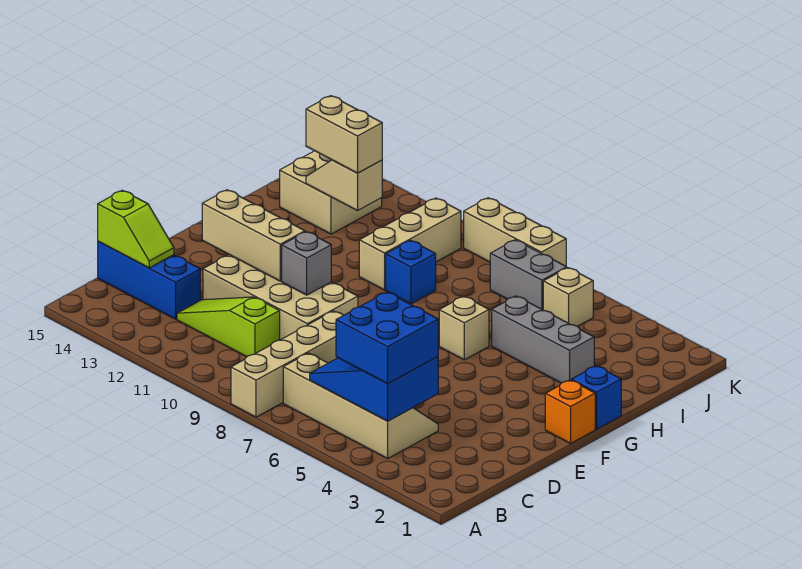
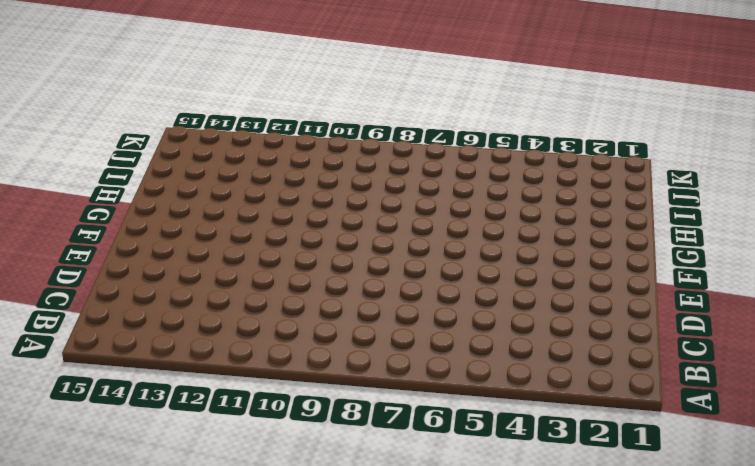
none -> tan brick A8:D8 level 1
none -> tan slope B4:C7 level 1 top B
none -> lime slope C10:C12 level 1 top 10

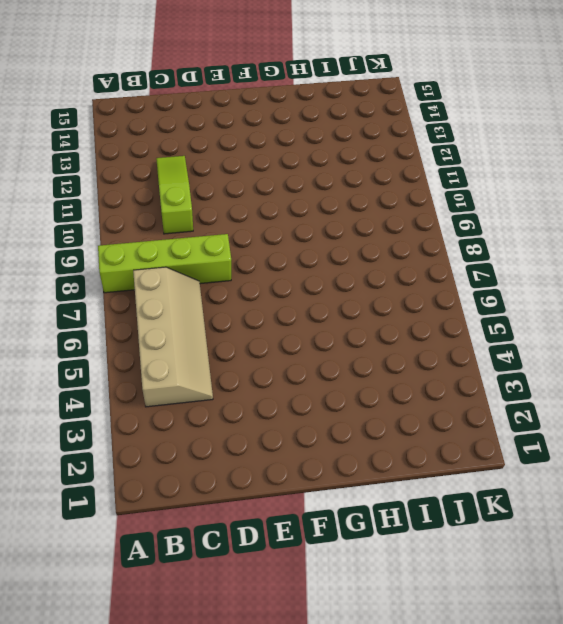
lime brick A8:D8 level 1 -> tan brick A8:D8 level 1
none -> blue brick C13:C15 level 1
none -> tan brick D9:E12 level 1
none -> orange brick F1 level 1

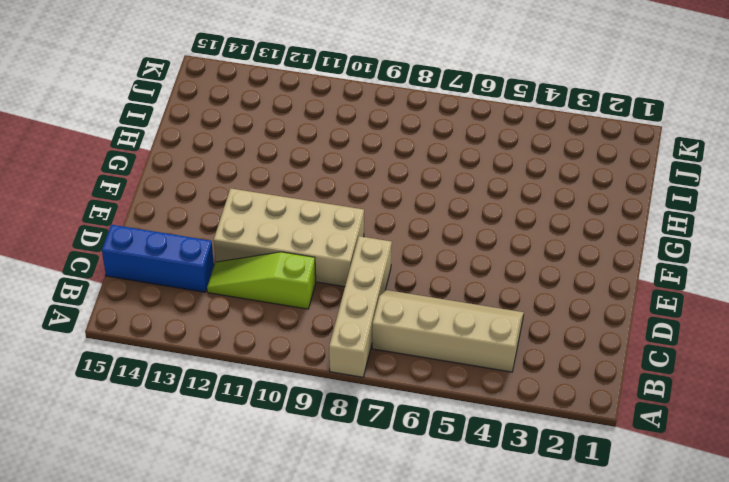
none -> orange brick F1 level 1
none -> blue brick G1 level 1
none -> tan brick G6 level 1

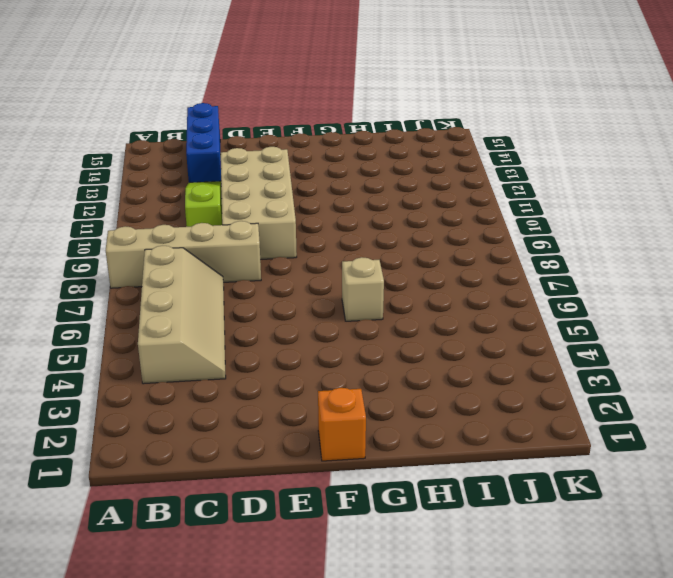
none -> blue brick G1 level 1
none -> grey brick H3:H5 level 1
none -> blue brick H9 level 1

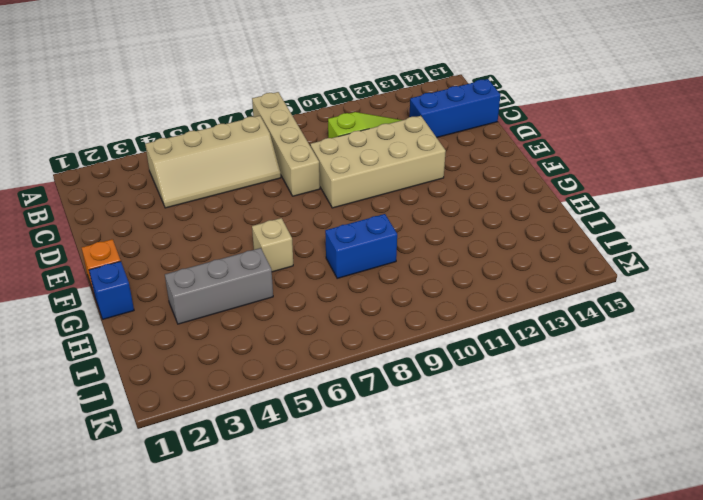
blue brick H8:H9 level 1 -> blue brick H9 level 1
none -> tan brick H10:J10 level 1
none -> tan brick I13:J14 level 1
none -> tan brick J5 level 1

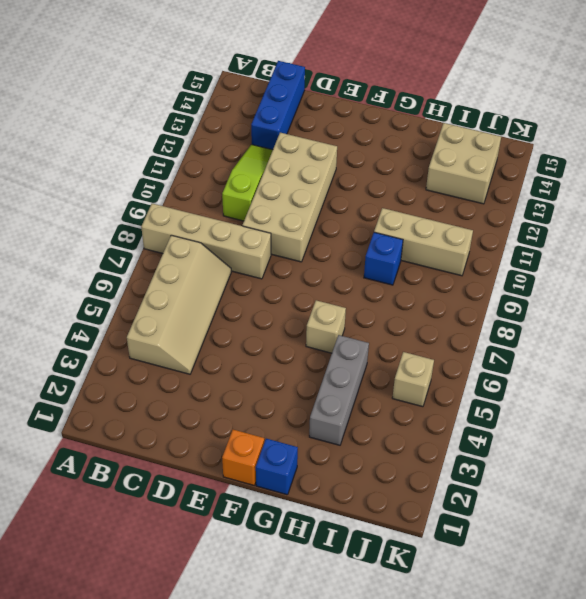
none -> grey brick J6:J7 level 1
none -> tan brick K7:K9 level 1
none -> blue slope B4:C6 level 2 top 4

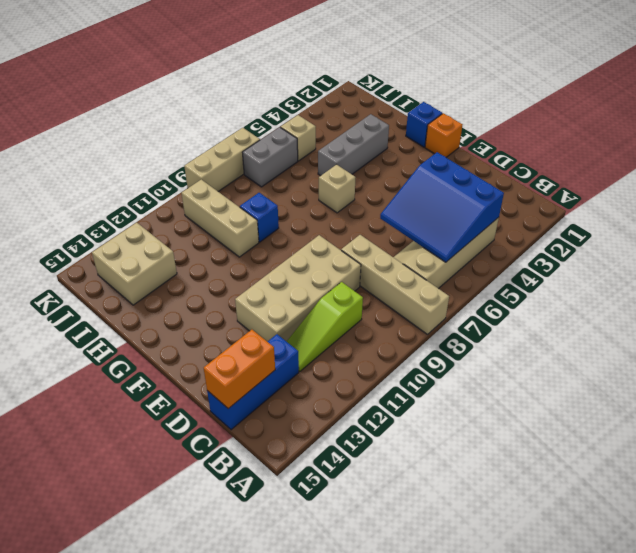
blue slope B4:D6 level 2 top 4 -> blue slope B4:C6 level 2 top 4
orange brick C14:C15 level 2 -> lime slope C14:C15 level 2 top 15
none -> grey brick E10 level 2
none -> tan brick E11:E13 level 2
none -> tan slope I12:I13 level 2 top 12

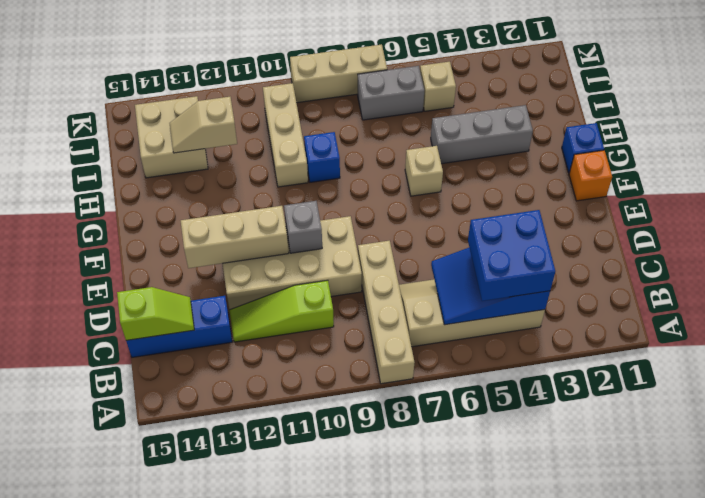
none -> tan brick I12:I13 level 3

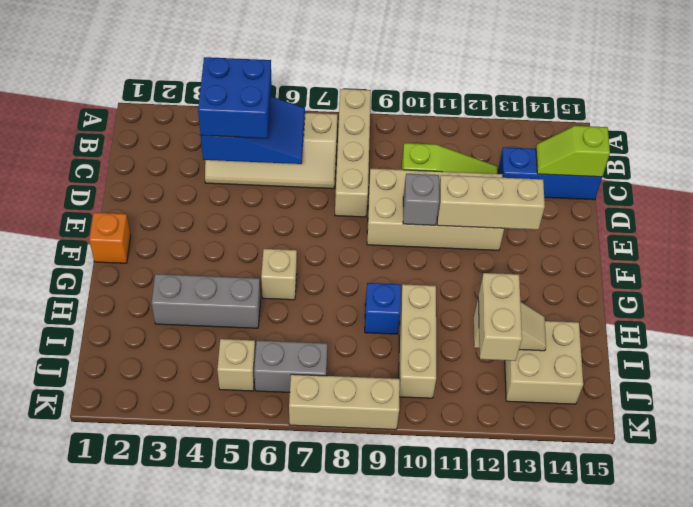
tan brick I12:J12 level 3 -> tan brick I12:I13 level 3
none -> blue brick G1 level 1

